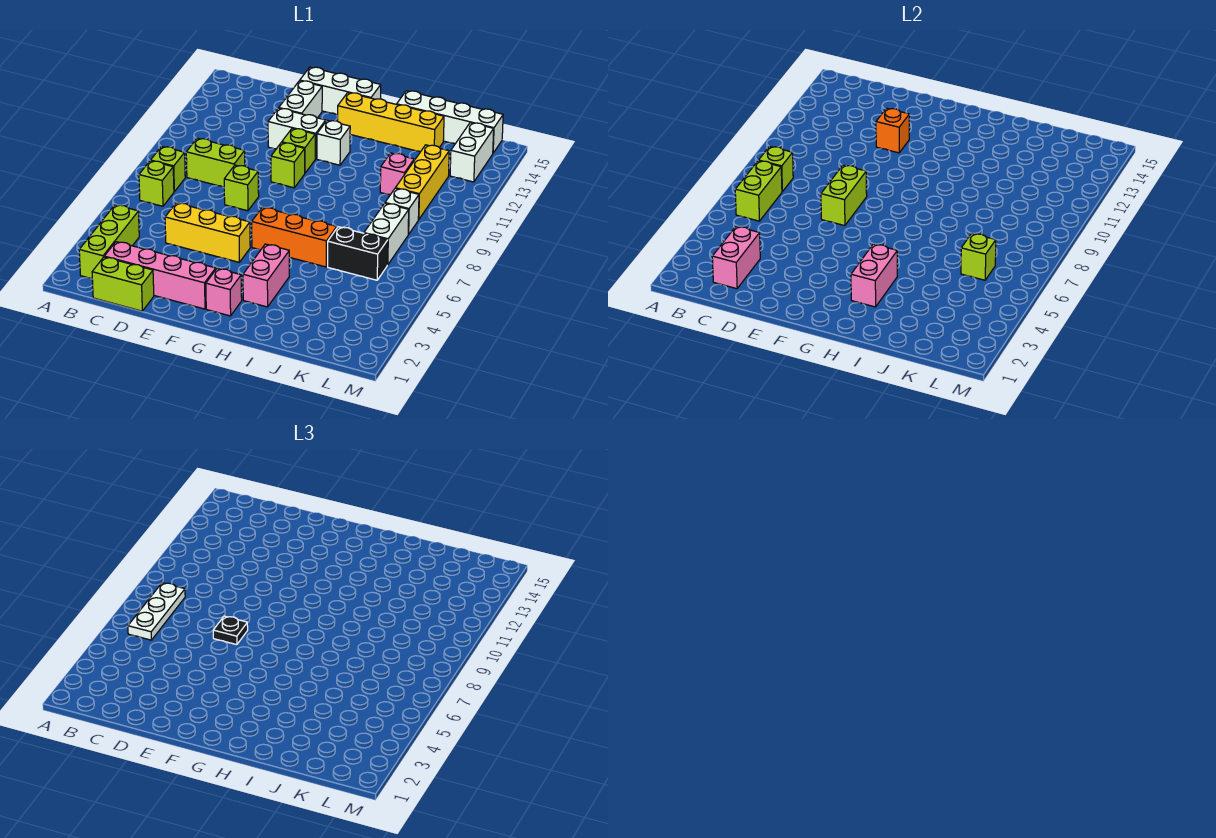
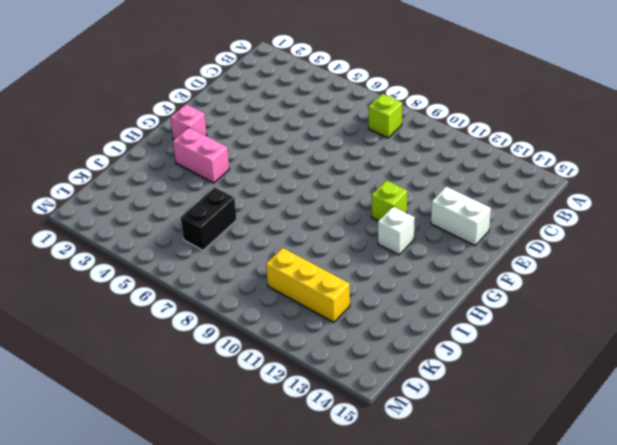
none -> lime brick B2:B4 level 1
none -> lime brick B7 level 1
none -> lime brick C1:D1 level 1
none -> pink brick C2:F2 level 1

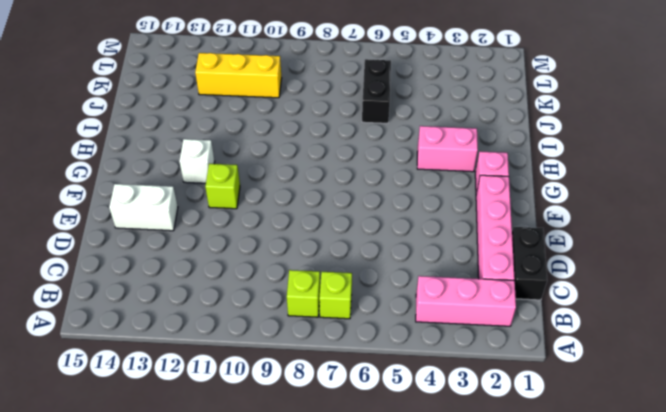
pink brick B2:B4 level 1 -> lime brick B2:B4 level 1
black brick C1:D1 level 1 -> lime brick C1:D1 level 1
none -> lime brick C9:D9 level 1
none -> yellow brick D5:F5 level 1
none -> lime brick E8 level 1
none -> white brick E12:F12 level 1

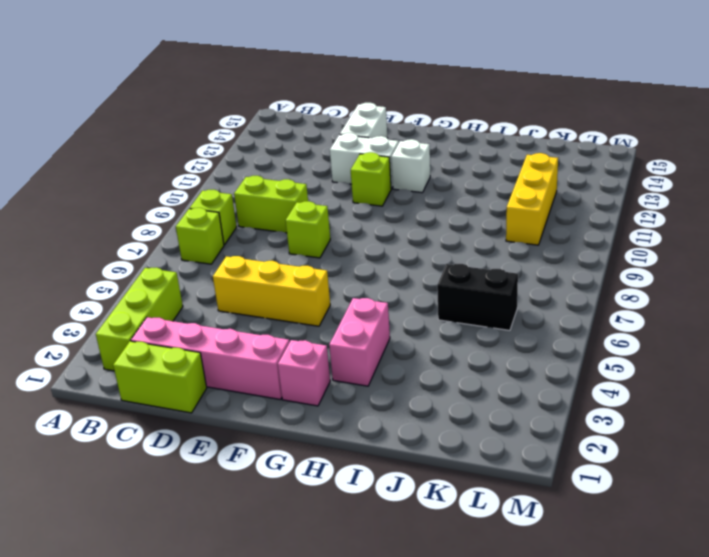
none -> white brick E15:G15 level 1
none -> lime brick F10 level 1
none -> orange brick G6:I6 level 1
none -> yellow brick G14:J14 level 1

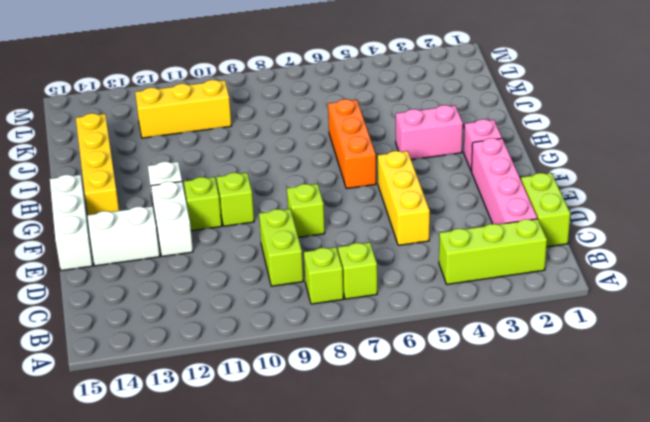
none -> white brick I15:L15 level 1
none -> black brick J6:K6 level 1
none -> pink brick J11 level 1
none -> white brick K7:K8 level 1

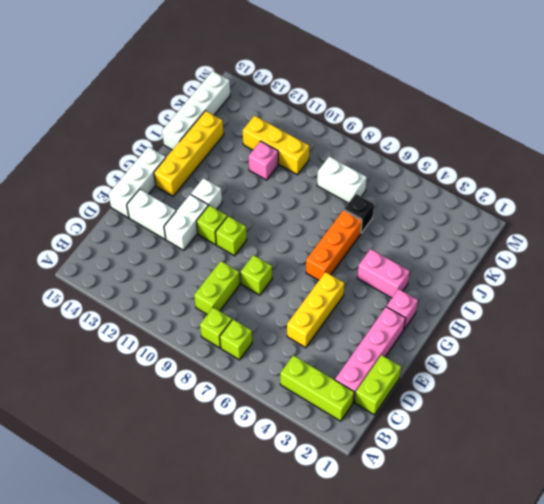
black brick J6 level 1 -> black brick J6:K6 level 1
none -> white brick K9 level 1
none -> white brick L13:L14 level 1
none -> lime brick B6:B7 level 2
none -> lime brick B8 level 2

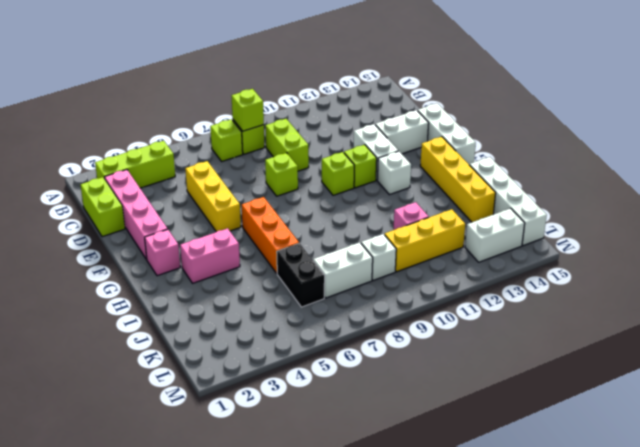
none -> lime brick B6:B7 level 2
none -> pink brick C2:C3 level 2
none -> lime brick E7:E8 level 2
none -> orange brick E12 level 2

